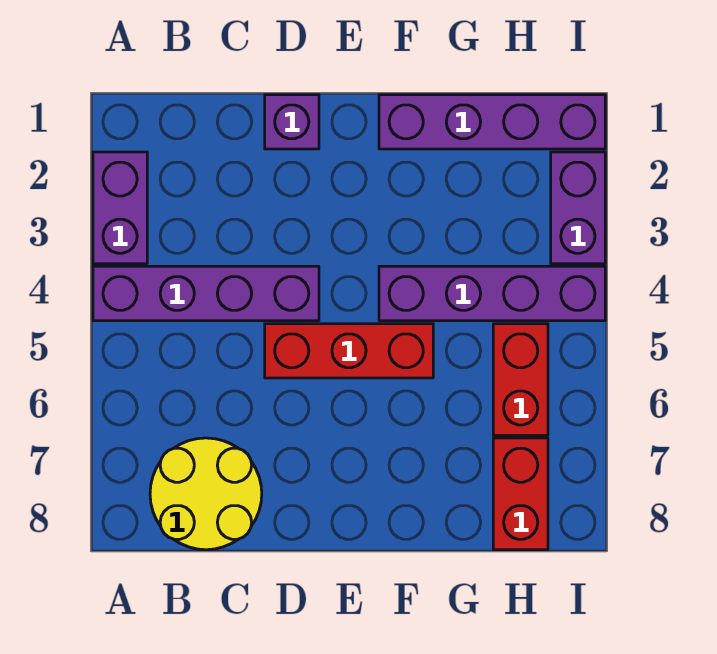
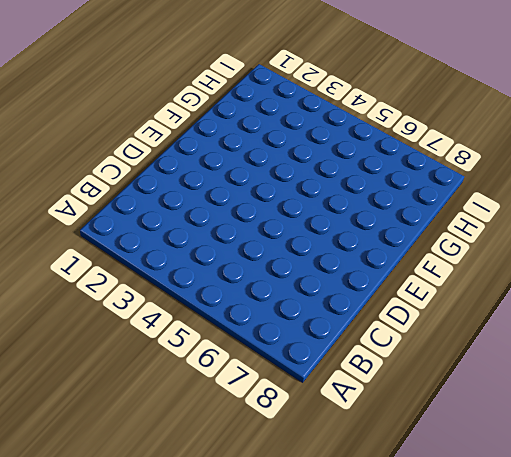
none -> purple brick A2:A3 level 1
none -> purple brick A4:D4 level 1

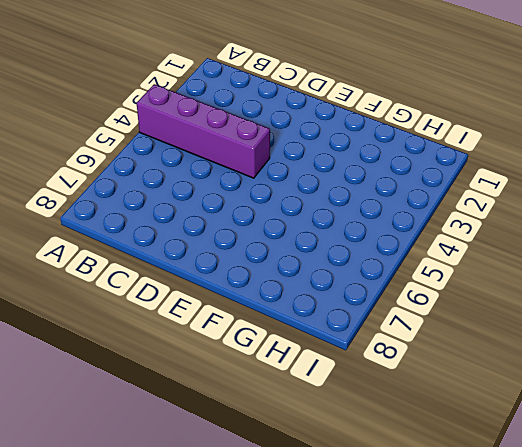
none -> purple brick A2:A3 level 1
none -> yellow round brick B7:C8 level 1

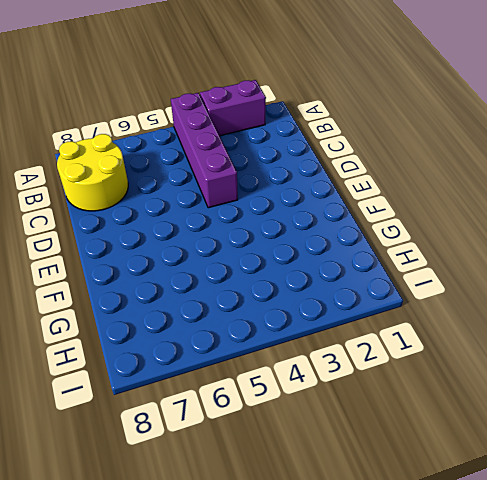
none -> purple brick D1 level 1
none -> red brick D5:F5 level 1

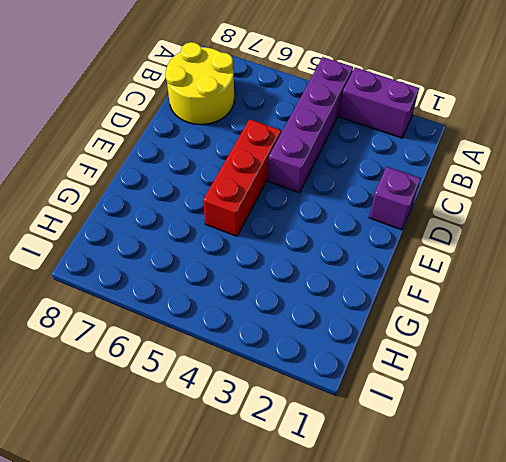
none -> purple brick F1:I1 level 1
none -> purple brick F4:I4 level 1

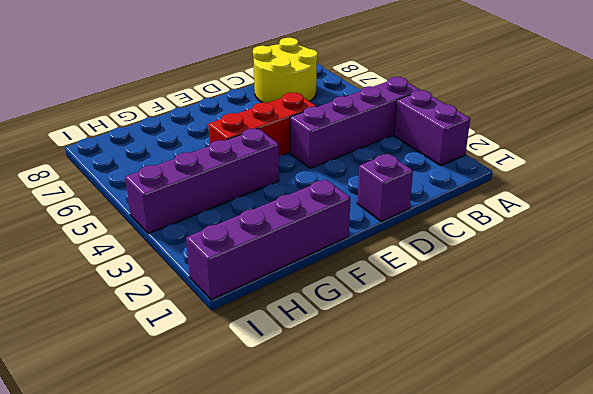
none -> red brick H5:H6 level 1
none -> red brick H7:H8 level 1

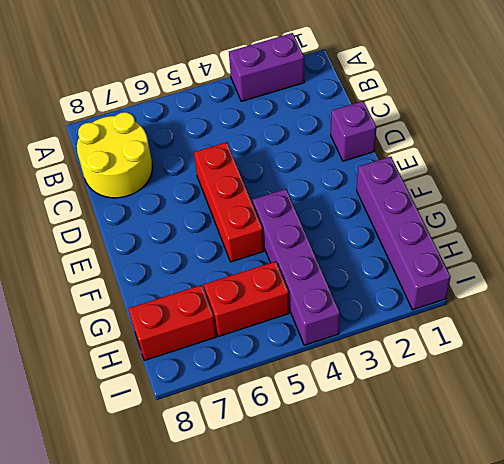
none -> purple brick A4:D4 level 1
none -> purple brick I2:I3 level 1

